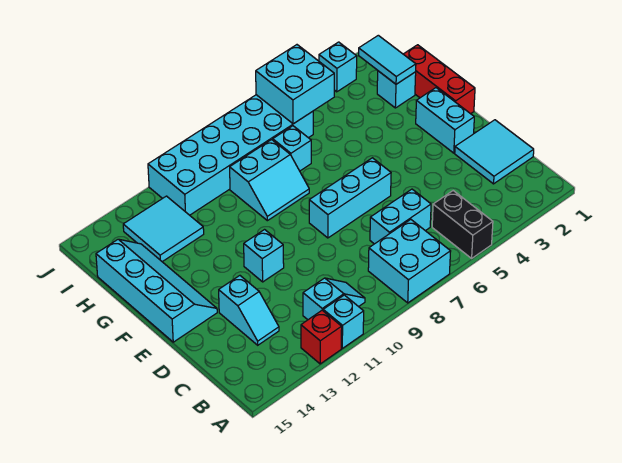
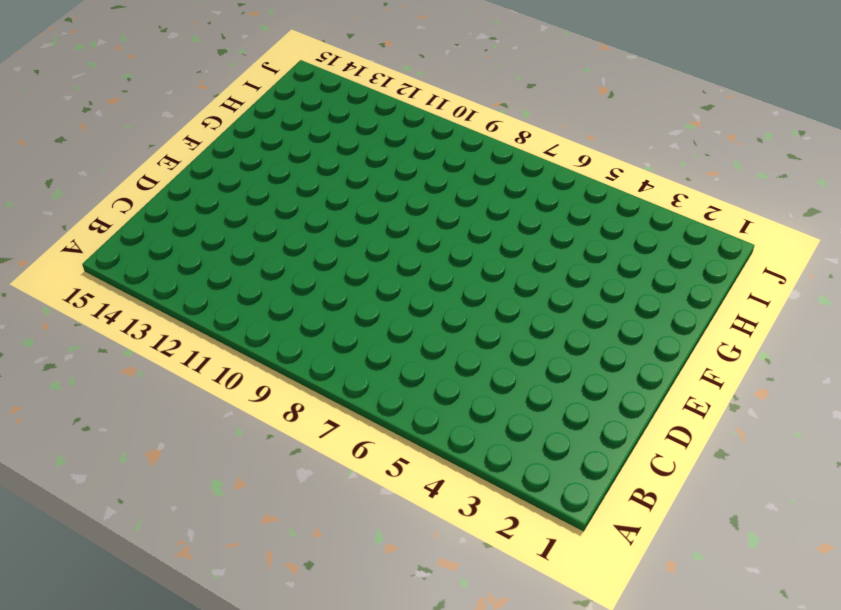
none -> black brick A5:B5 level 1
none -> cyan brick A7:B8 level 1
none -> cyan brick A11 level 1

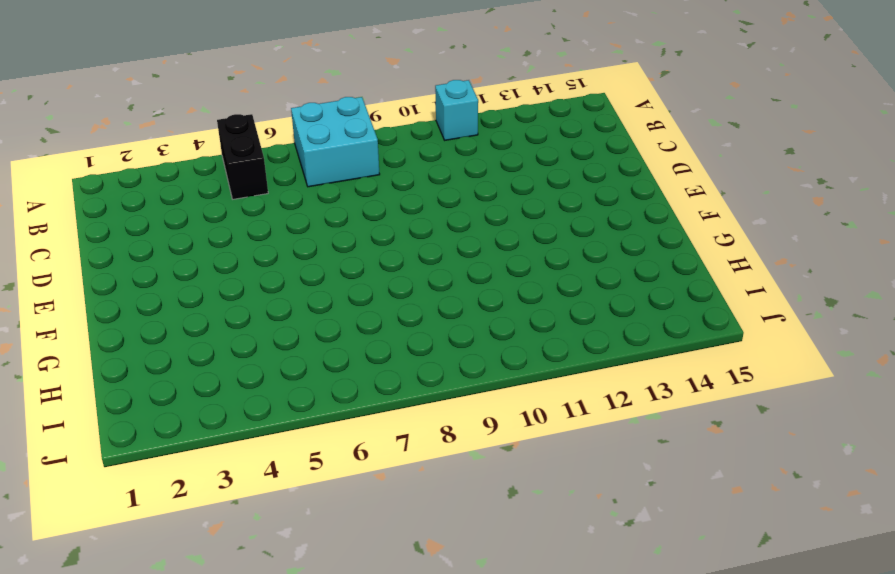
none -> red brick A12 level 1
none -> cyan slope B10:B11 level 1 top 11
none -> cyan tile C1:D2 level 1

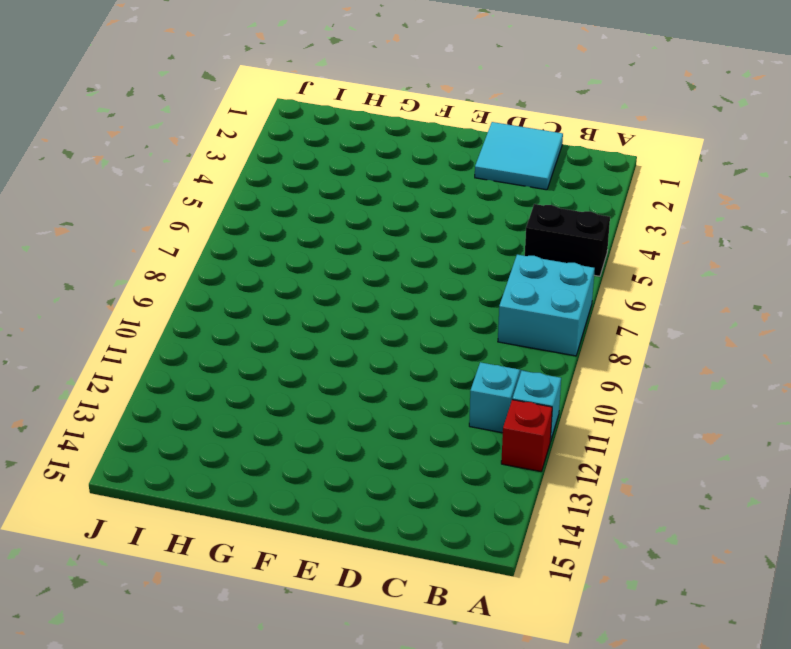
none -> cyan brick C6:C7 level 1
none -> cyan slope C13:D13 level 1 top D
none -> cyan brick E2:F2 level 1

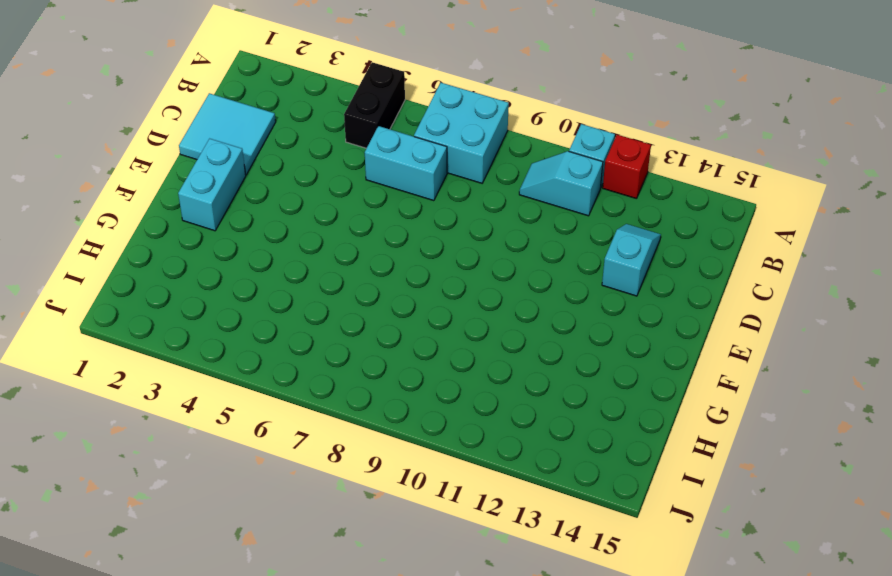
none -> cyan brick E6:E8 level 1
none -> cyan brick E11 level 1
none -> cyan slope E14:H15 level 1 top 15

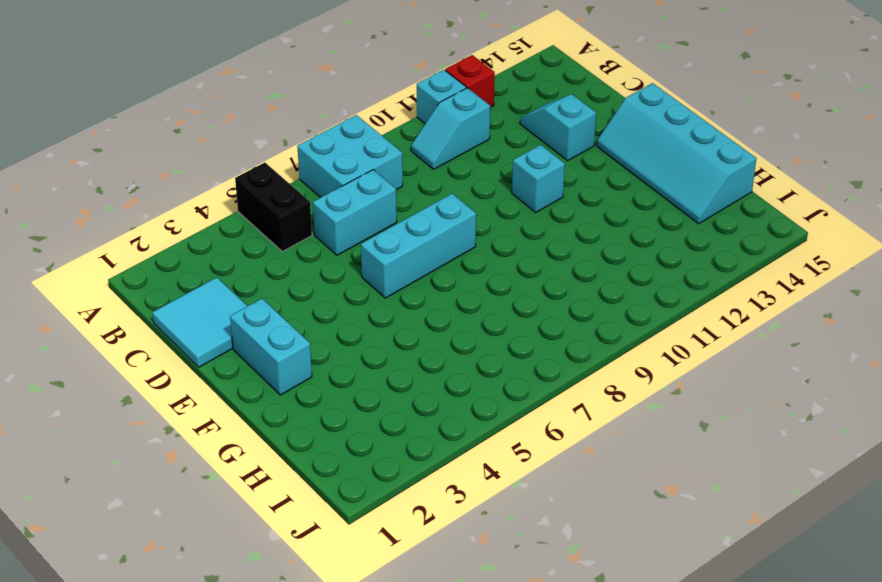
none -> red brick F1:H1 level 1
none -> cyan slope G8:H9 level 1 top H
none -> cyan brick H2 level 1

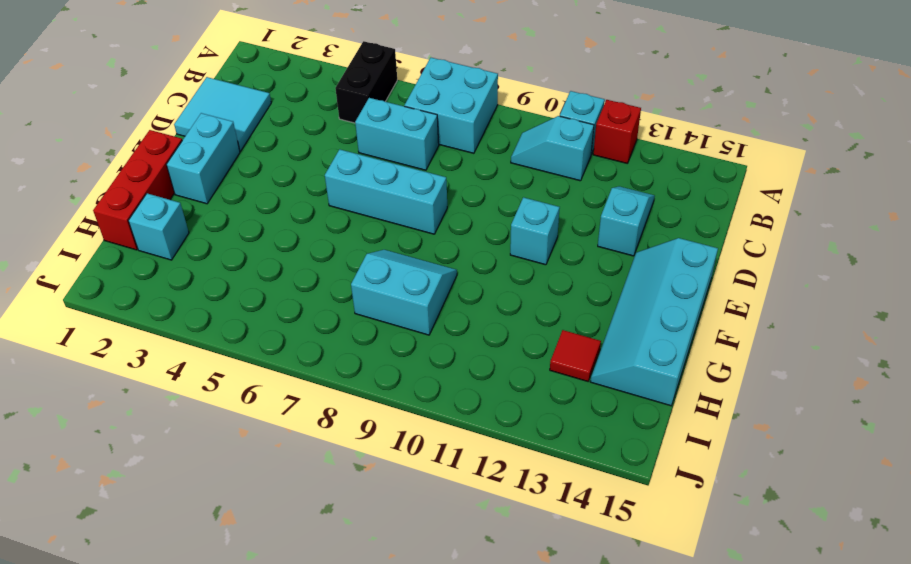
red tile H13 level 1 -> cyan tile H12:I13 level 1
none -> cyan brick H7 level 1
none -> cyan brick I6:J11 level 1
none -> cyan brick J3 level 1

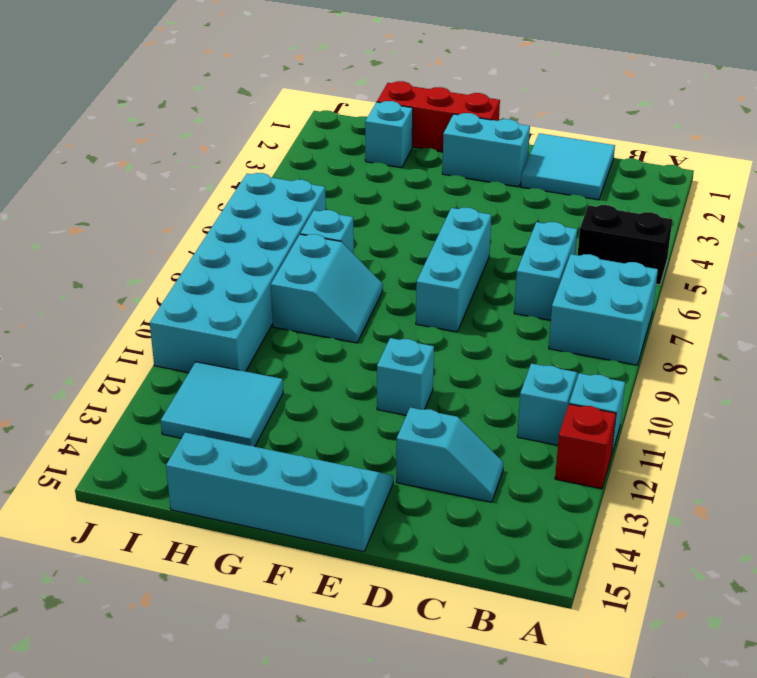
none -> cyan brick J3 level 1
none -> cyan tile H2:I2 level 2
none -> cyan brick I5:J6 level 2

